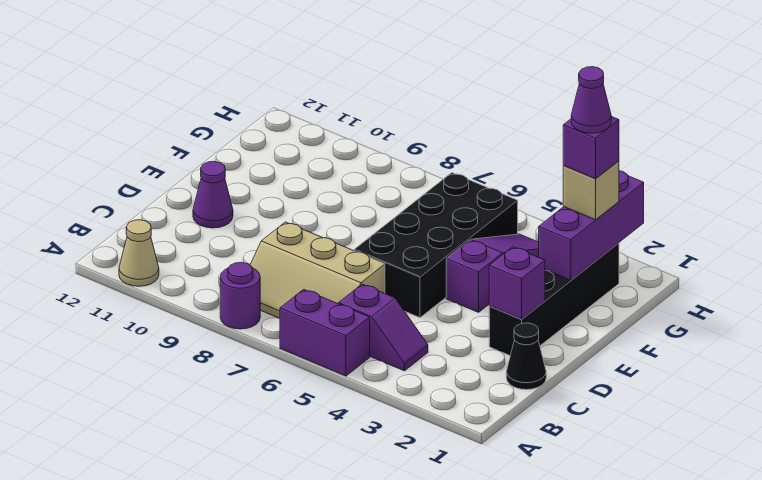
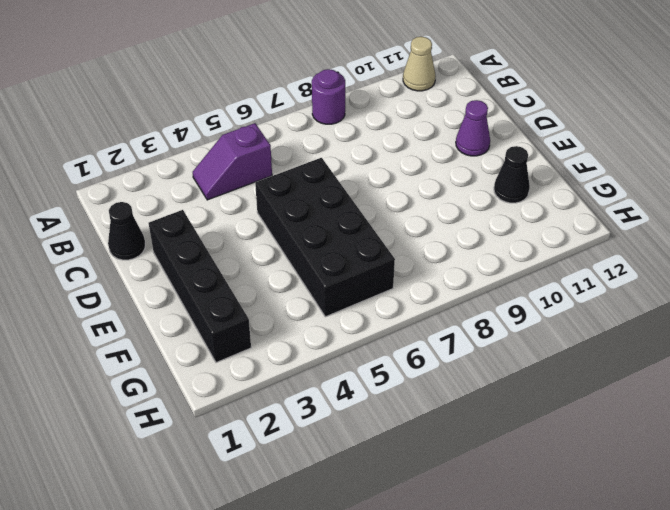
black cone F11 level 1 -> none
none -> purple brick A5:A6 level 1
none -> tan slope B6:C8 level 1 top C
none -> purple slope E4:G4 level 1 top E

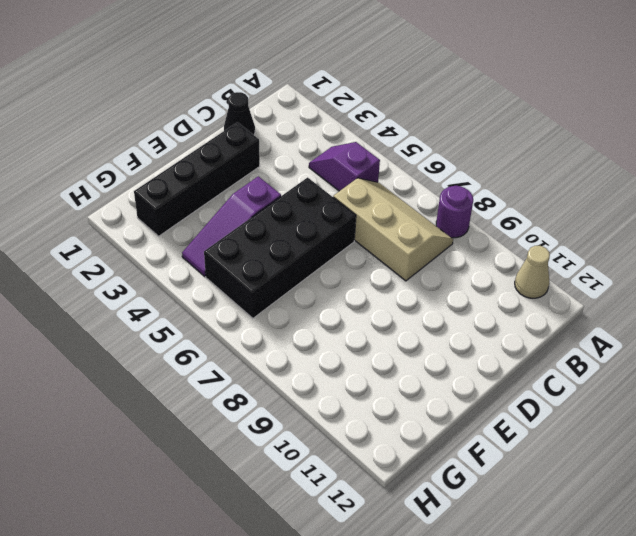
none -> purple brick A5:A6 level 1
none -> purple cone D11 level 1
none -> purple brick D2 level 2

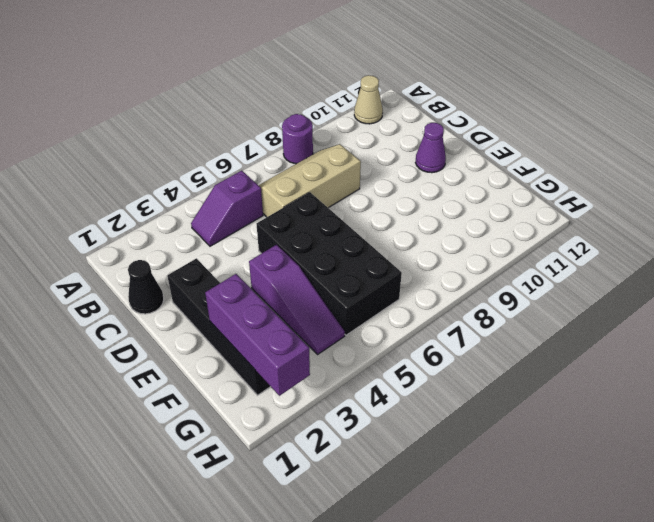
none -> purple brick A5:A6 level 1
none -> purple brick D2 level 2
none -> tan brick G2 level 3

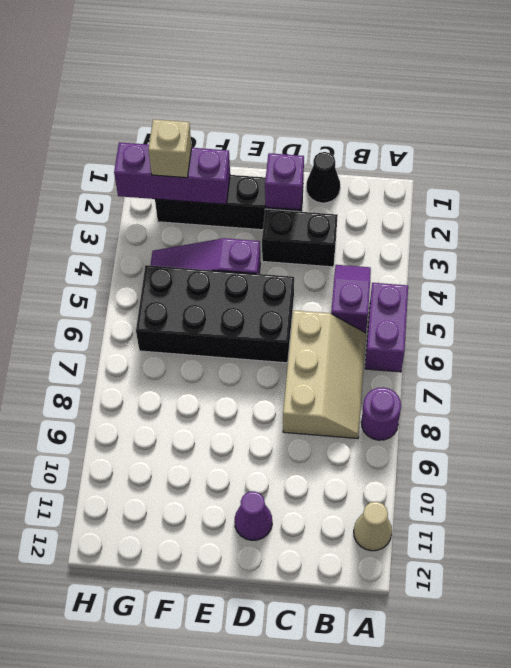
black brick C3:D3 level 1 -> none
none -> purple brick G2 level 4
none -> purple cone G2 level 5

